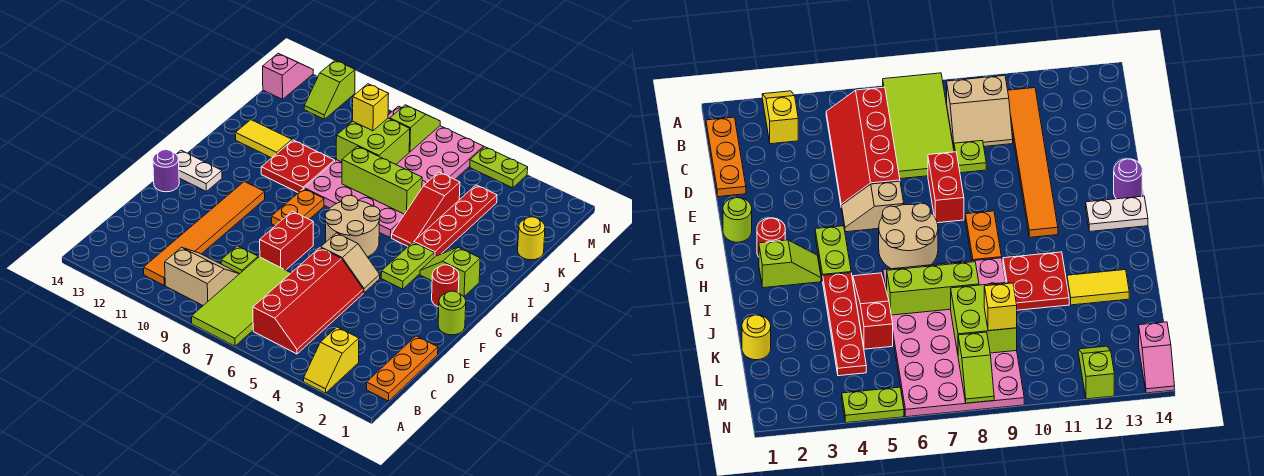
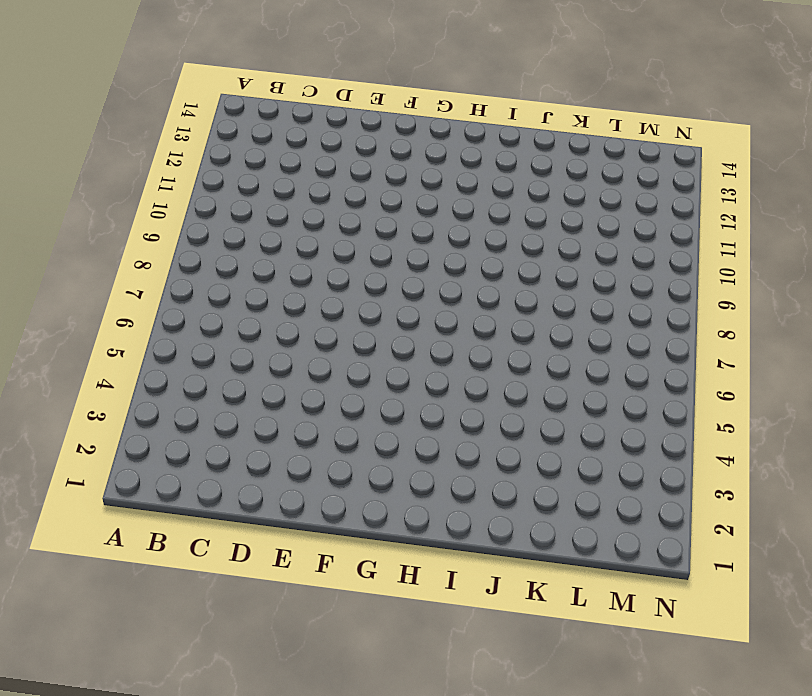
none -> yellow slope A3:B3 level 1 top B
none -> lime tile A7:D8 level 1
none -> orange plate B1:D1 level 1
none -> red slope B5:E6 level 1 top 6

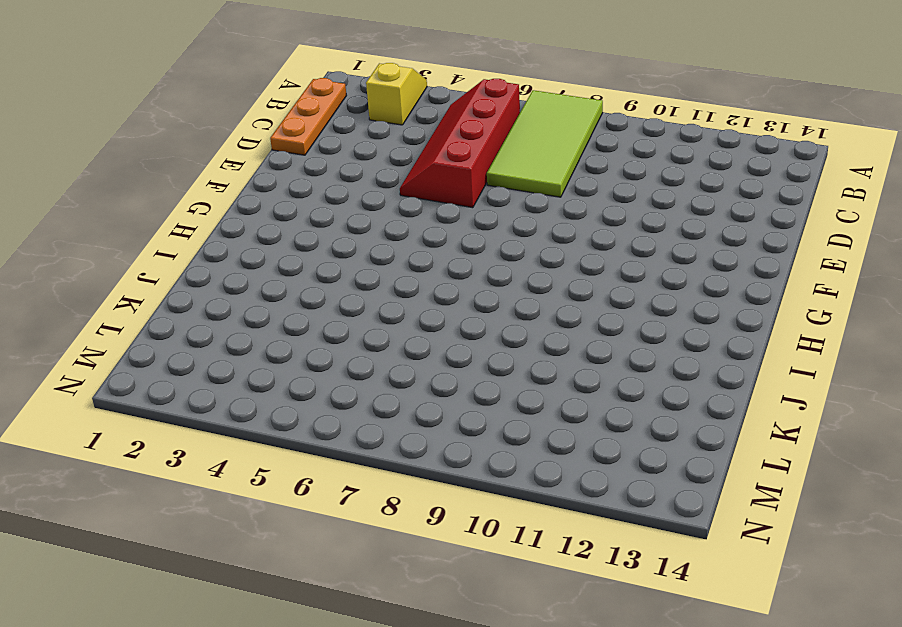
none -> tan slope B9:C10 level 1 top B
none -> orange tile B11:G11 level 1
none -> lime plate D9 level 1
none -> red brick E8:F8 level 1

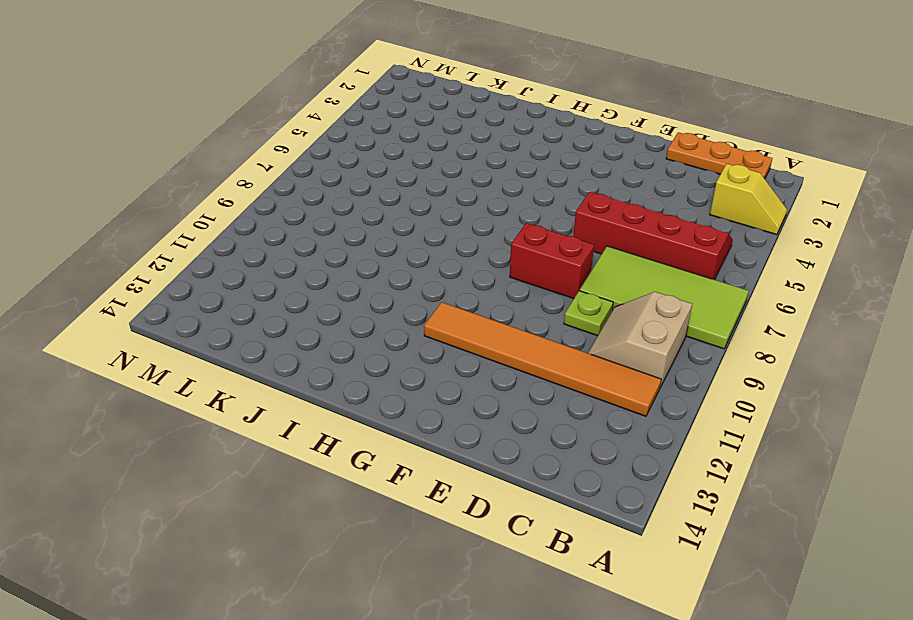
none -> lime round brick F1 level 1
none -> tan slope F5:F6 level 1 top 6
none -> purple round brick F14 level 1
none -> red round brick G2 level 1

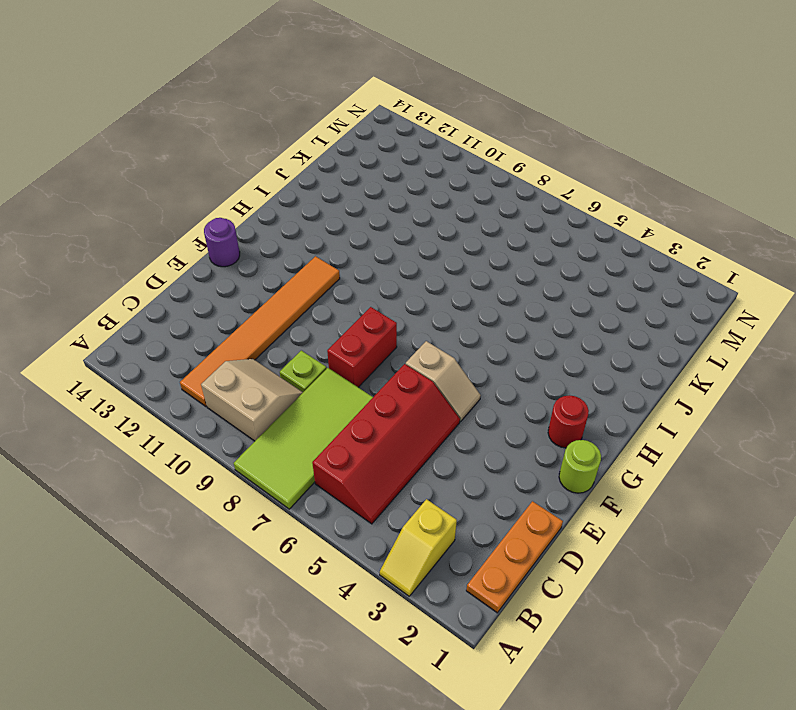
none -> lime plate G4:H4 level 1
none -> tan round brick G6:H7 level 1
none -> orange plate G9:H9 level 1
none -> white plate G13:G14 level 1

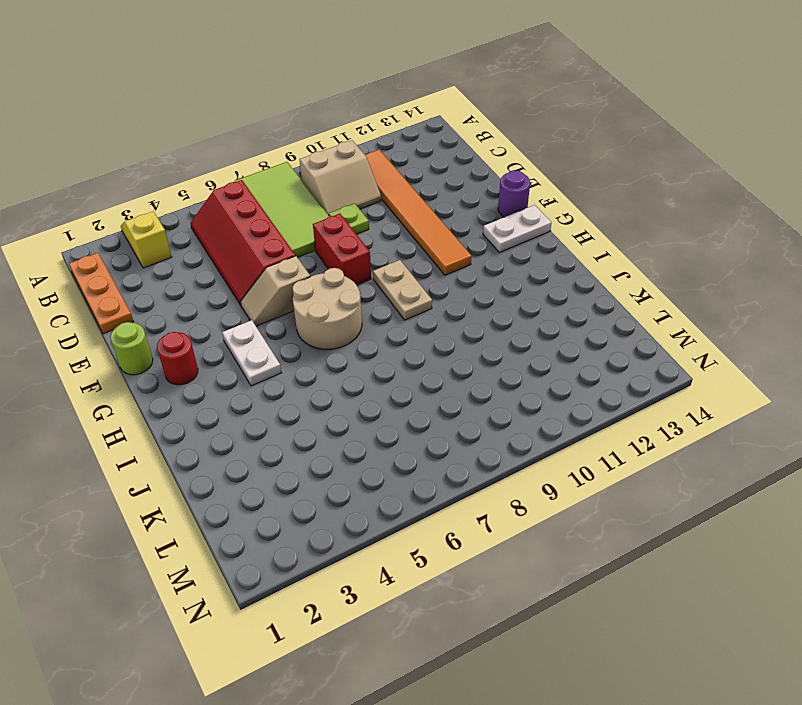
white plate G4:H4 level 1 -> lime plate G4:H4 level 1
tan plate G9:H9 level 1 -> orange plate G9:H9 level 1
none -> lime slope H2:H3 level 1 top 2
none -> red plate I4:L4 level 1
none -> red slope I5:K5 level 1 top K
none -> pink plate I6:N9 level 1

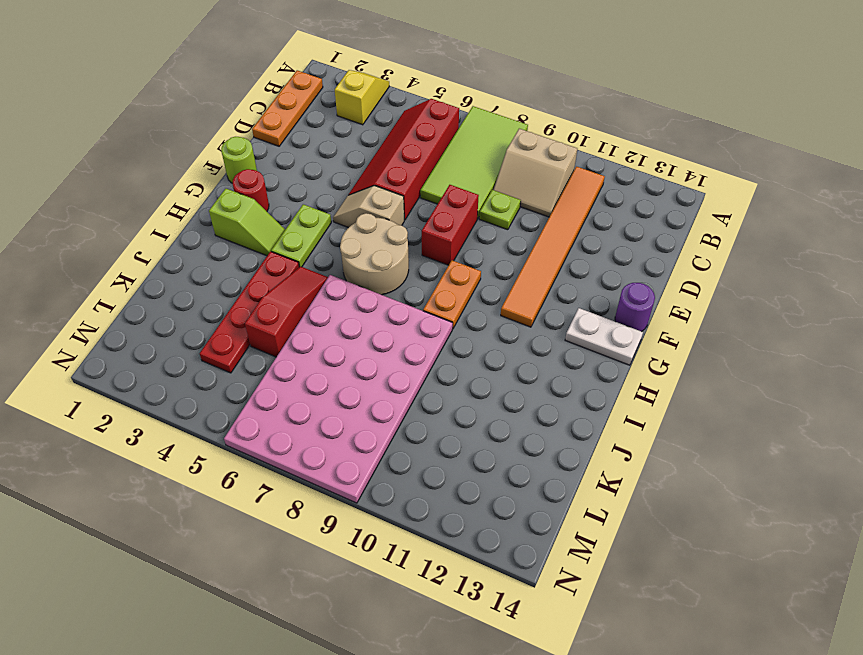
none -> red plate I10:J11 level 1
none -> yellow tile J12:J13 level 1
none -> yellow round brick K1 level 1
none -> lime slope M12:N12 level 1 top N

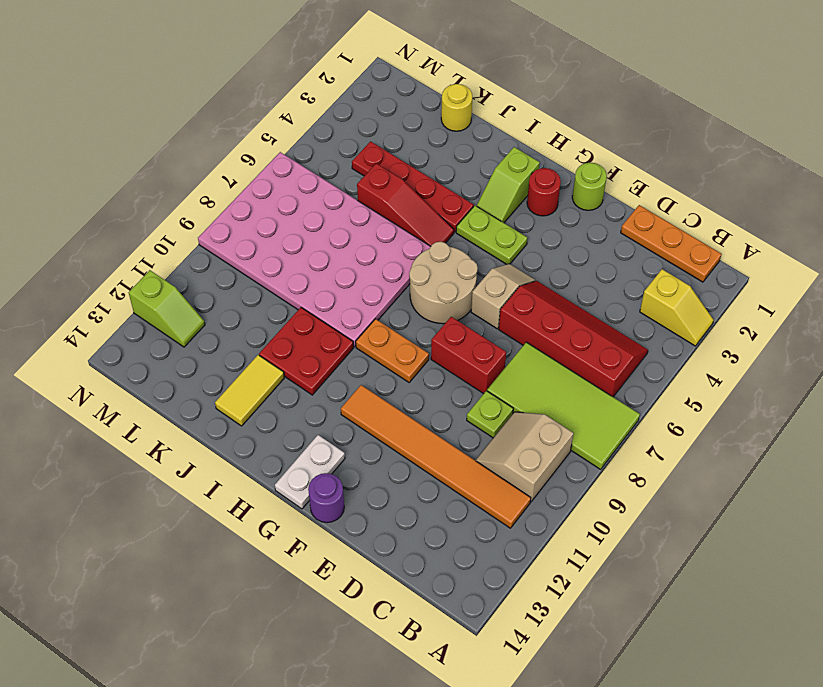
none -> pink slope M14:N14 level 1 top M
none -> lime plate N4:N5 level 1
none -> lime brick J6:J8 level 2
none -> lime brick K8:L9 level 2

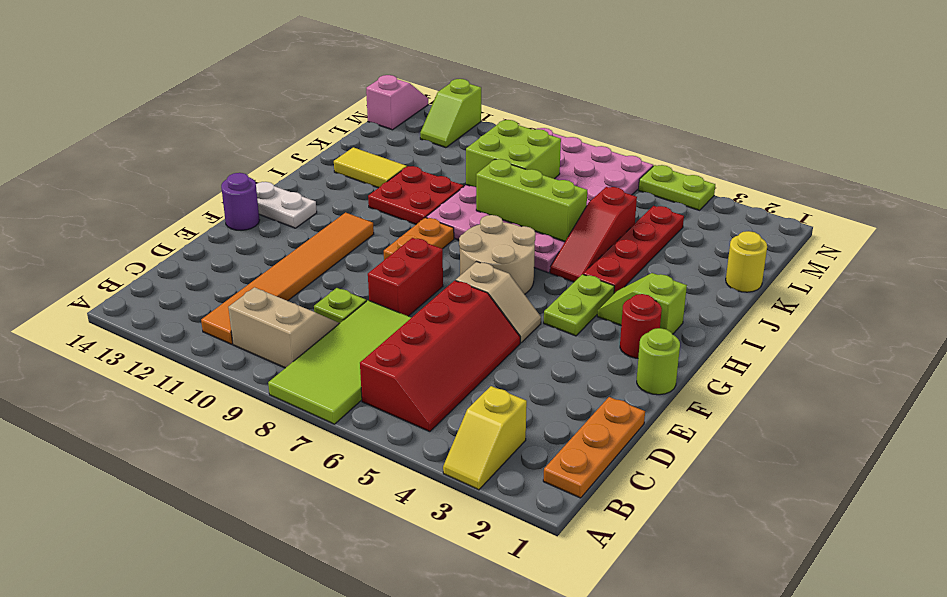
none -> lime slope M8:N8 level 2 top M
none -> yellow brick L9 level 3

